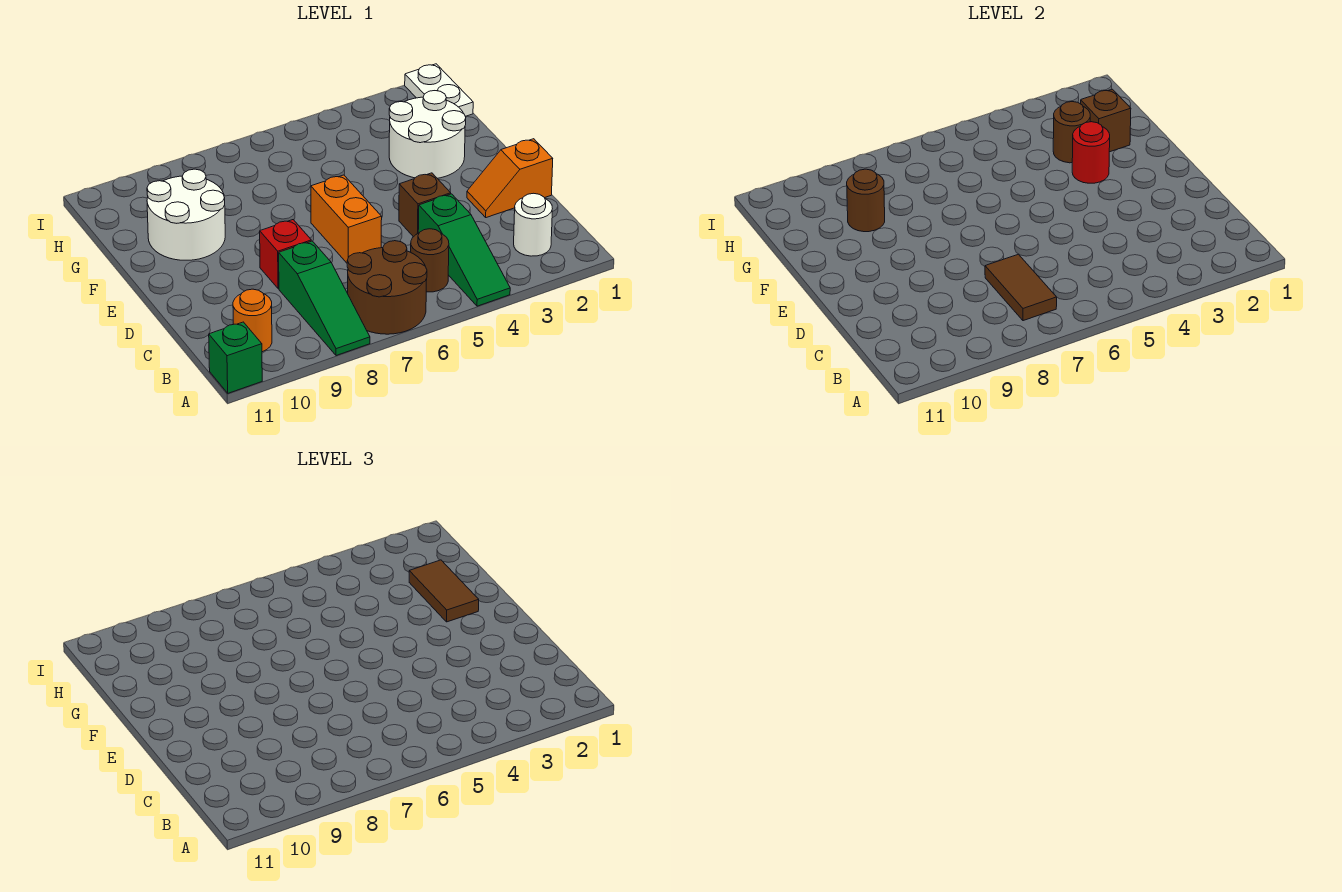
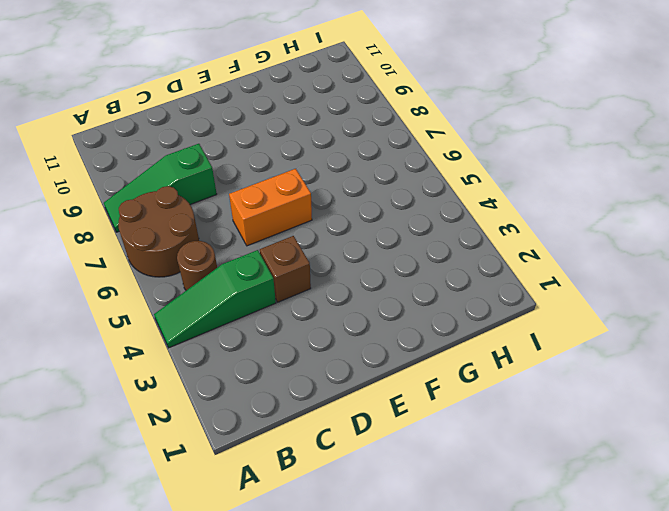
none -> green brick A11 level 1
none -> white round brick B2 level 1
none -> orange round brick B10 level 1

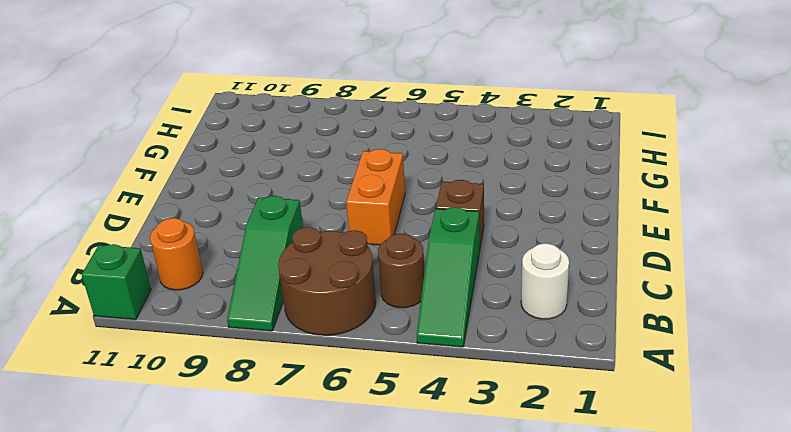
none -> orange slope D1:D2 level 1 top 1
none -> red brick D8 level 1
none -> white round brick F2:G3 level 1

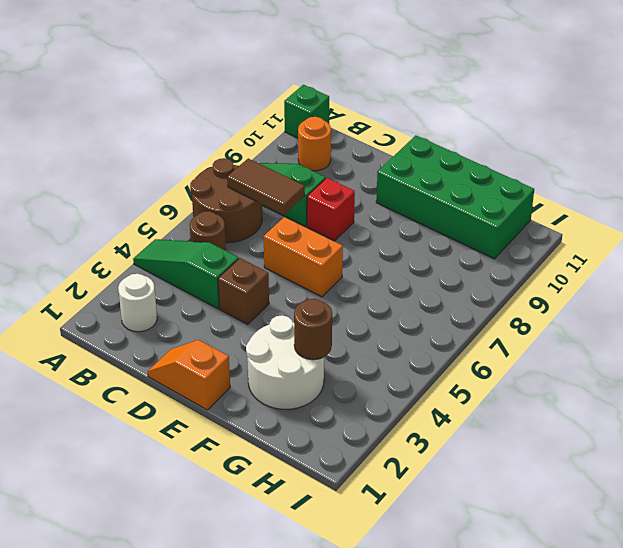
orange slope D1:E1 level 1 top E -> orange slope D1:D2 level 1 top 1
green brick E10:H11 level 1 -> white round brick F9:G10 level 1
none -> white plate H1:I1 level 1
none -> red round brick F3 level 2
none -> brown brick G2 level 2

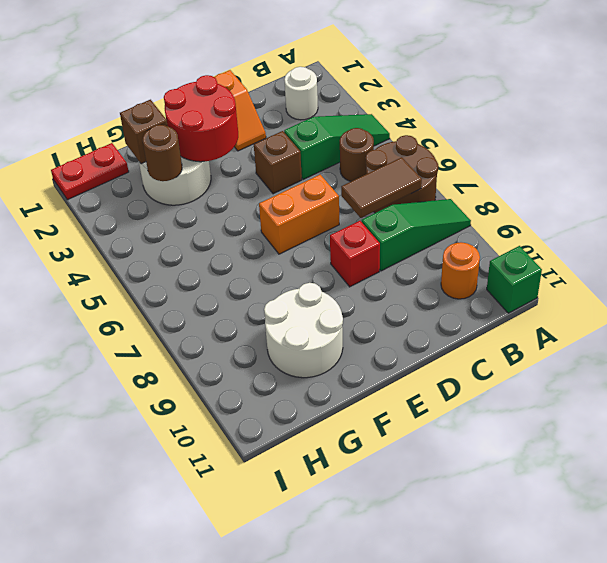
red round brick E2:F3 level 2 -> red round brick F3 level 2
red plate H1:I1 level 1 -> white plate H1:I1 level 1
none -> brown round brick G9 level 2
none -> brown tile F2:G2 level 3

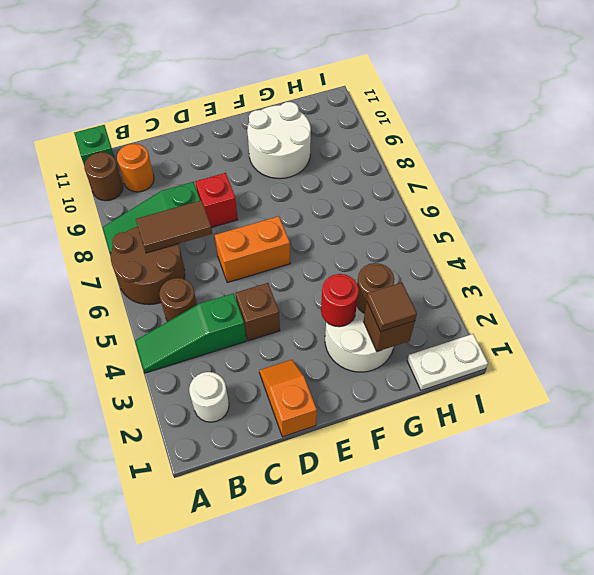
brown round brick A10 level 1 -> brown round brick G9 level 2
brown tile G2 level 3 -> brown tile F2:G2 level 3

